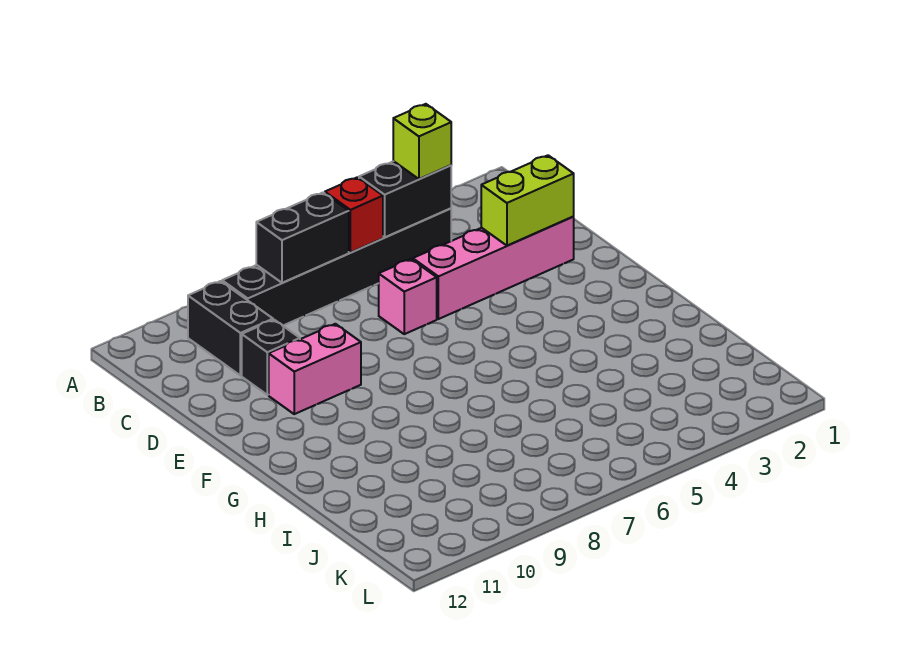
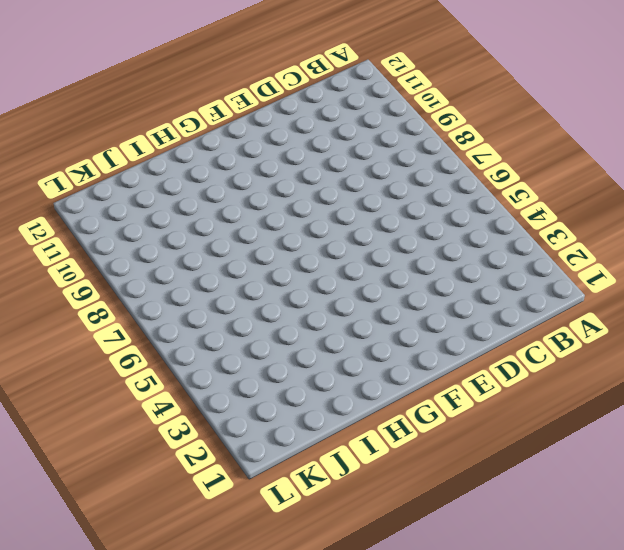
none -> black brick B4:B9 level 1
none -> black brick B10:C10 level 1

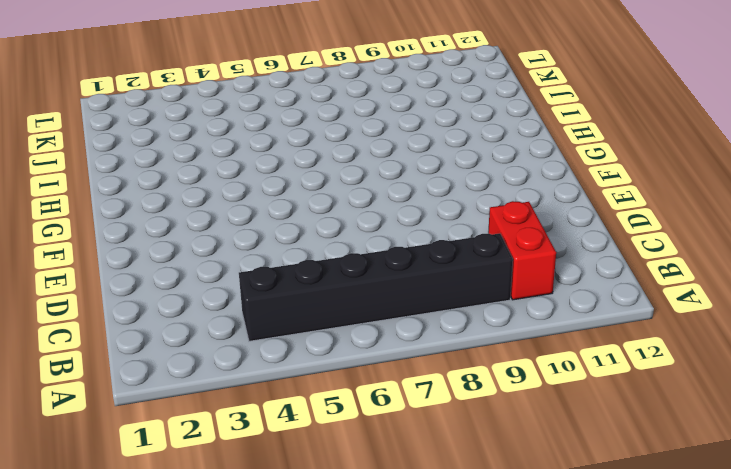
red brick B10:C10 level 1 -> black brick B10:C10 level 1
none -> pink brick D2:D5 level 1
none -> pink brick D6 level 1

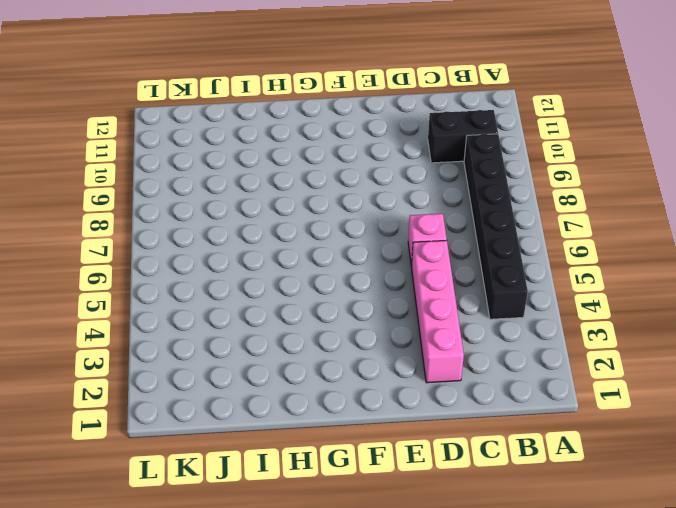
none -> black brick D10 level 1
none -> pink brick E9:E10 level 1

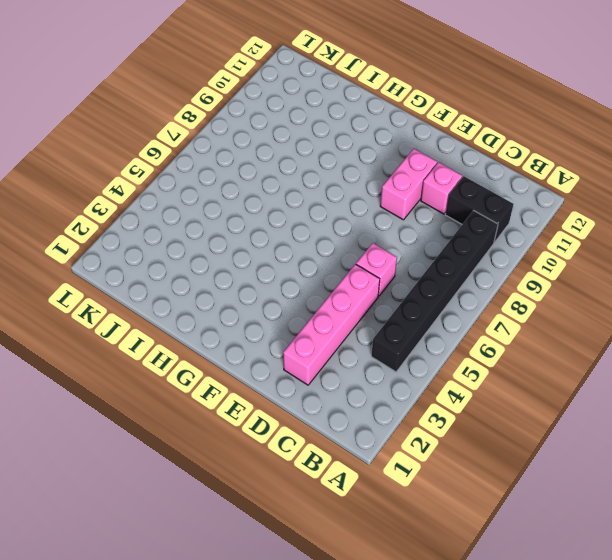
pink brick D10 level 1 -> black brick D10 level 1
none -> black brick B4:B5 level 2
none -> red brick B6 level 2

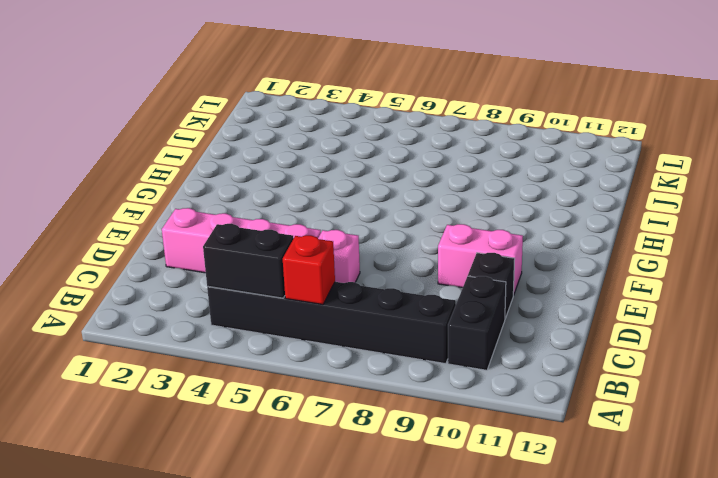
none -> black brick B7:B8 level 2
none -> lime brick D2:D3 level 2

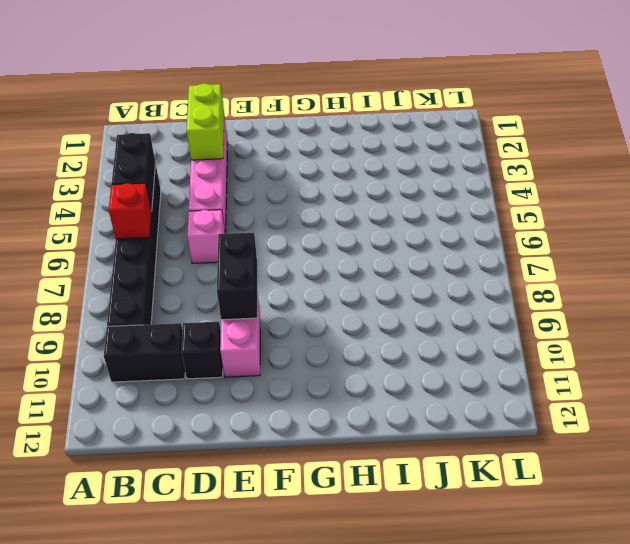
black brick E8:E9 level 2 -> black brick B7:B8 level 2
none -> lime brick B4 level 3

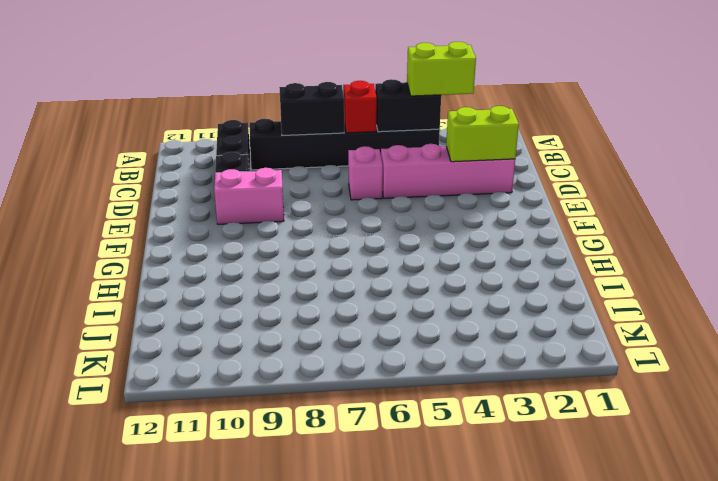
lime brick B3:B4 level 3 -> lime brick B4 level 3

